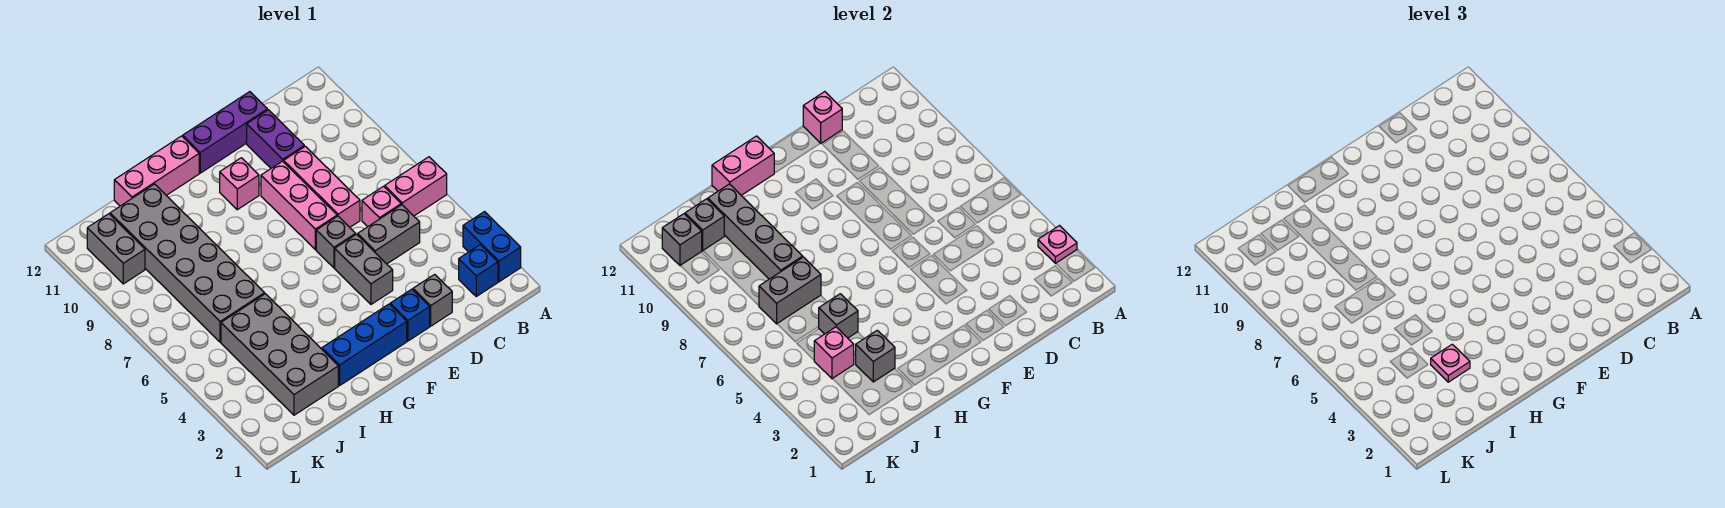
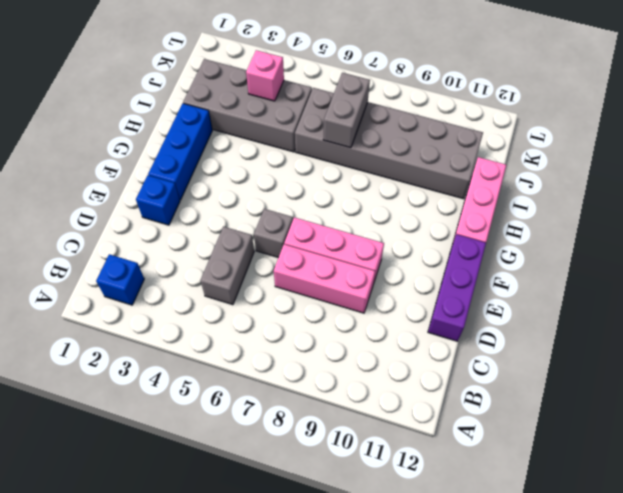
none -> blue brick A2:A3 level 1
none -> pink brick A6:B6 level 1
none -> pink brick C6 level 1
none -> grey brick D2 level 1

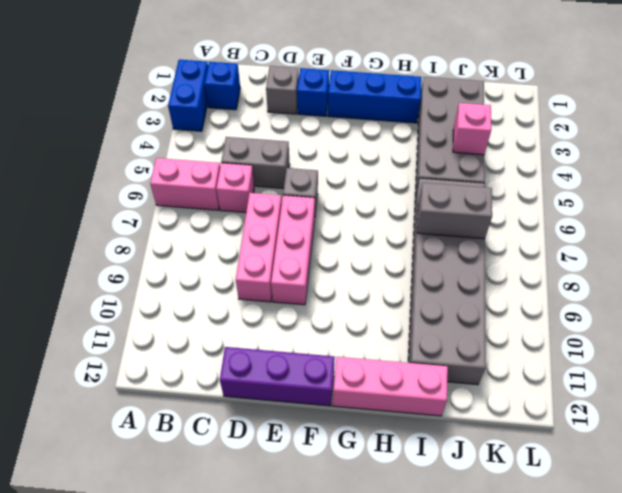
none -> purple brick D10:D11 level 1
none -> grey brick E4:E5 level 1
none -> pink brick F10 level 1
none -> grey brick K10:K11 level 1

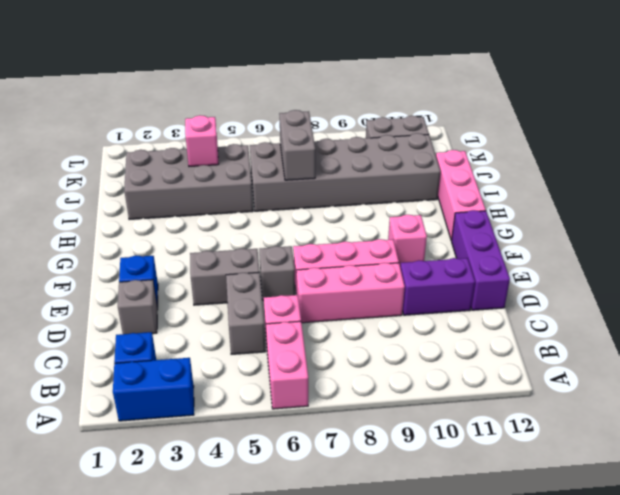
none -> blue brick F2:H2 level 1
none -> pink plate A3 level 2
none -> pink brick D12 level 2
none -> pink brick G12:H12 level 2

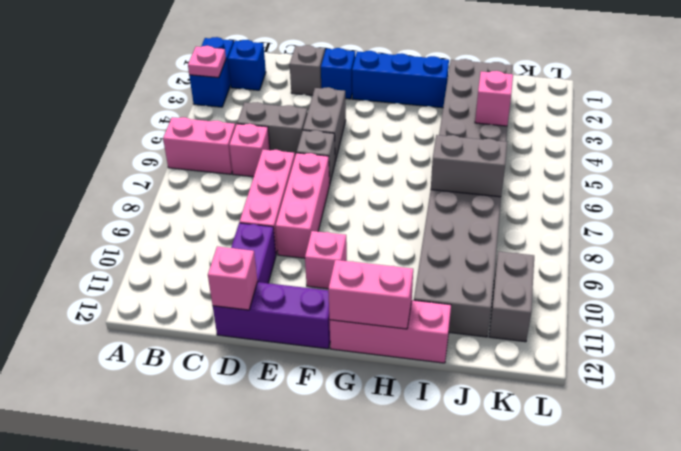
none -> grey brick I3 level 2
none -> grey brick I5 level 2
none -> grey brick I8:I11 level 2
none -> grey brick J11 level 2

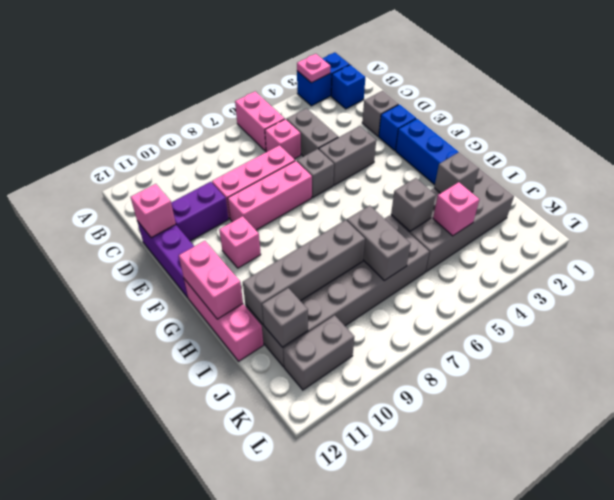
none -> grey brick K11 level 2
none -> pink plate I3 level 3

